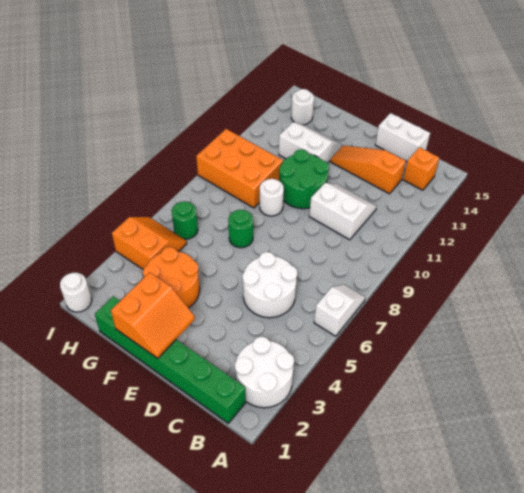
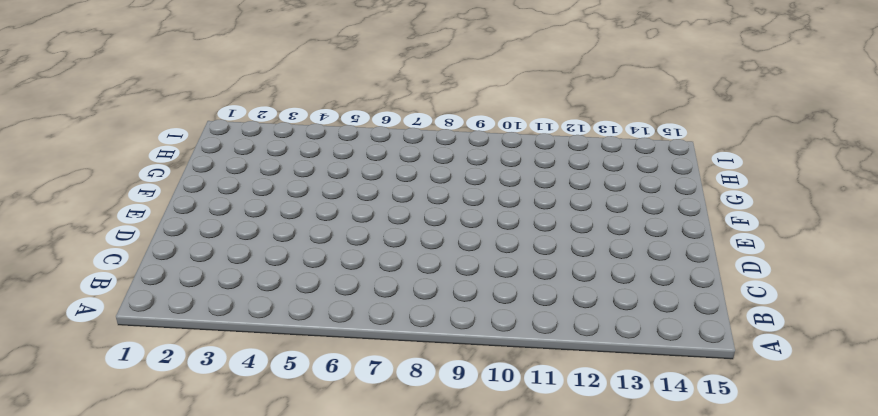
none -> white round brick A2:B3 level 1
none -> white slope A6:A7 level 1 top 6
none -> green brick B1:G1 level 1

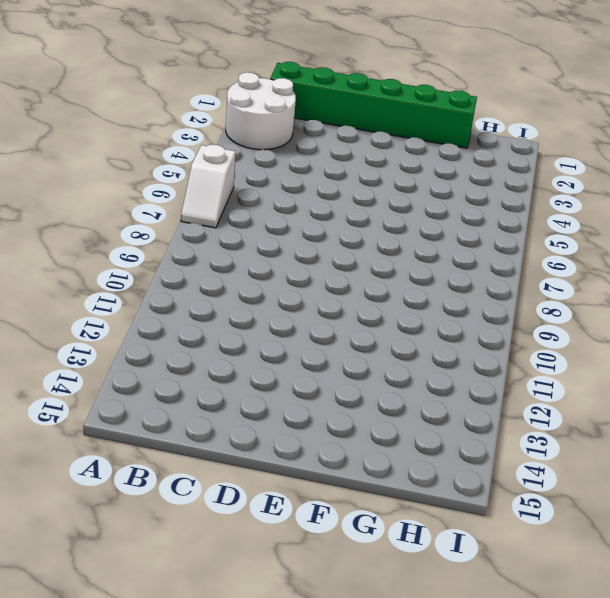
none -> orange brick B14 level 1
none -> white round brick C5:D6 level 1
none -> white slope C10:D11 level 1 top 10

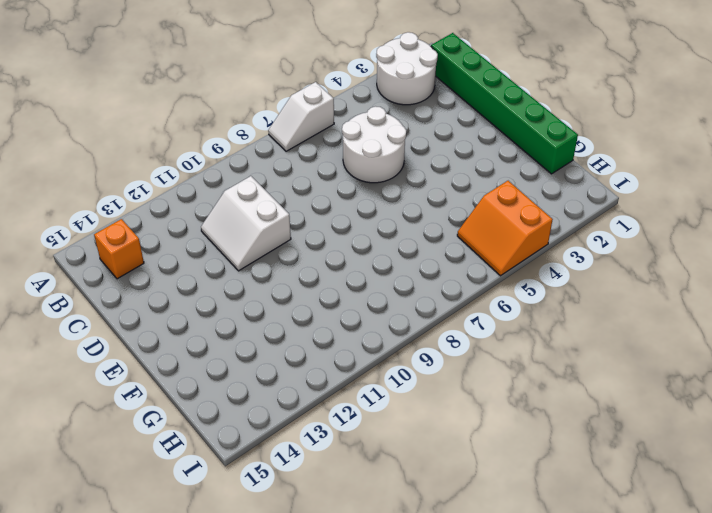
none -> orange slope C13:E13 level 1 top C
none -> white brick C15:D15 level 1
none -> green round brick E10:F11 level 1

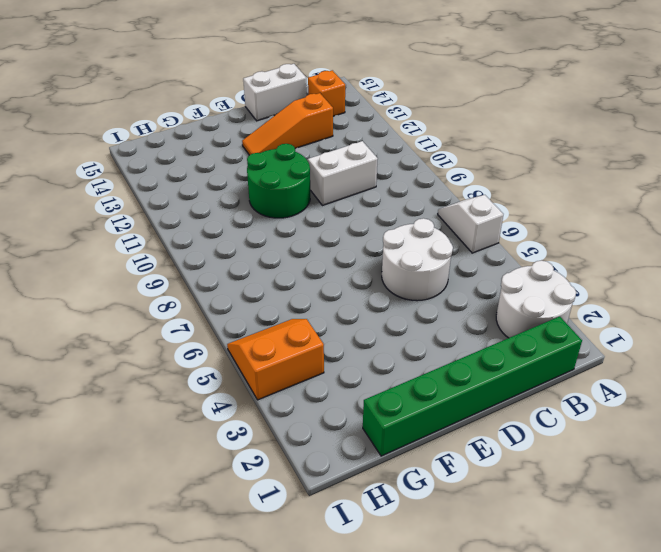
none -> orange round brick F3:G4 level 1
none -> green round brick F7 level 1
none -> white round brick F9 level 1

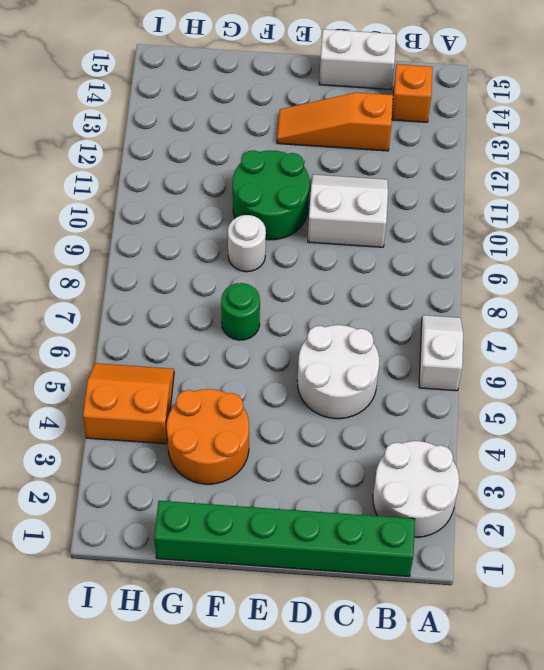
none -> white slope F12:G13 level 1 top 12
none -> orange brick G9:I10 level 1
none -> green round brick H6 level 1

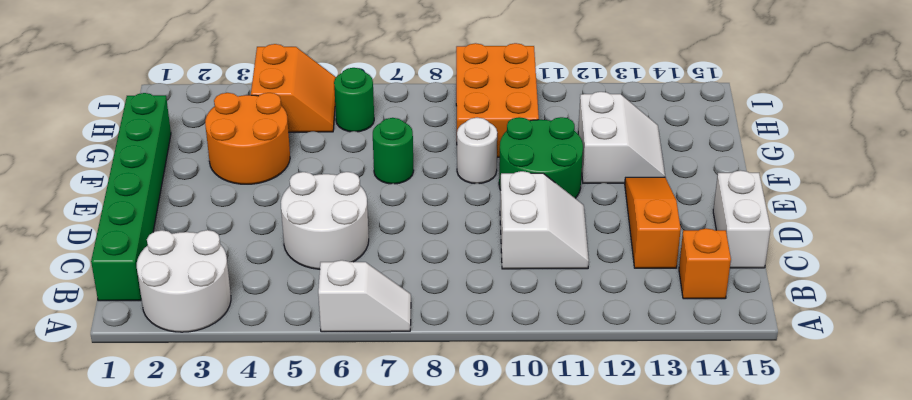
none -> white round brick H14 level 1
none -> white round brick I1 level 1
none -> orange slope E1:F2 level 2 top F

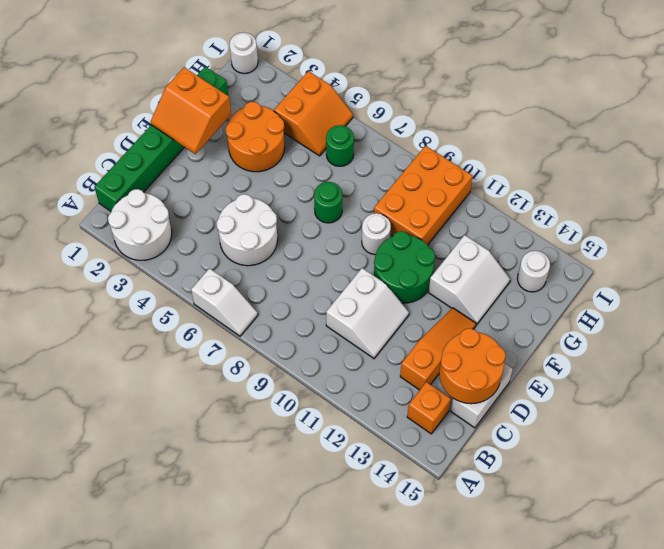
orange round brick C14:D15 level 2 -> none

